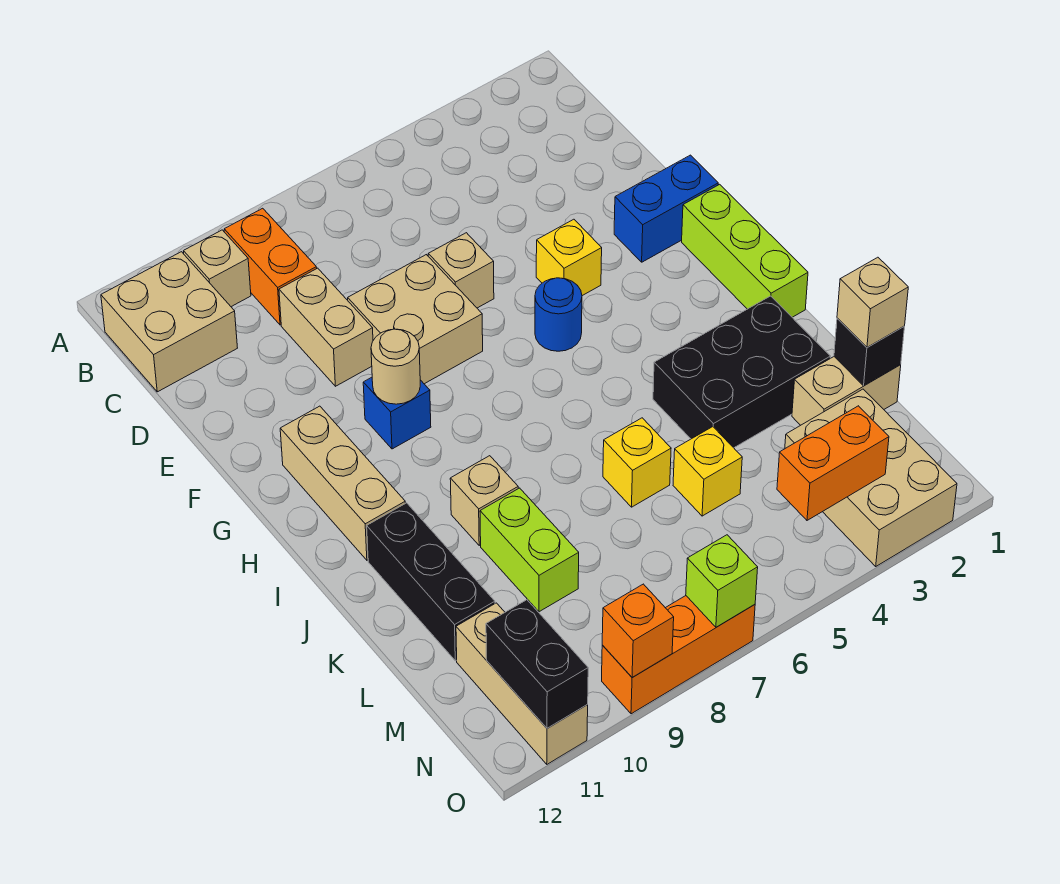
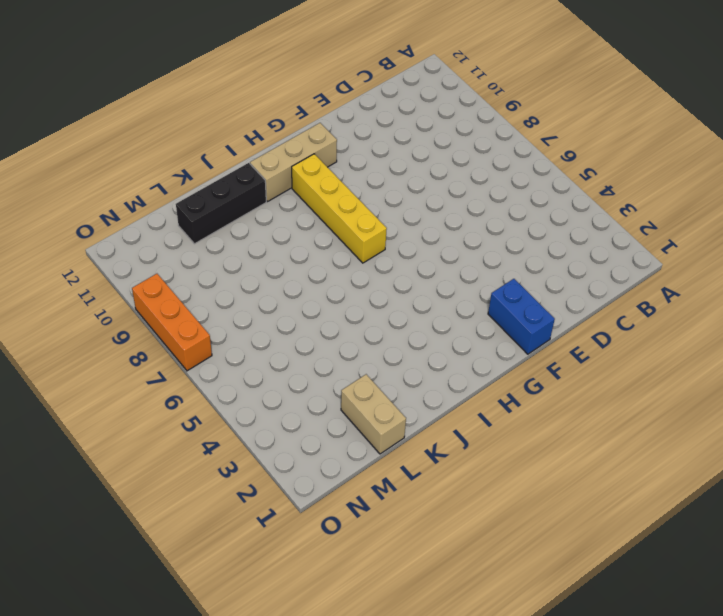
yellow brick H7:H10 level 1 -> none
none -> orange brick B9:C9 level 1
none -> tan brick B10 level 1
none -> tan brick B11:C12 level 1

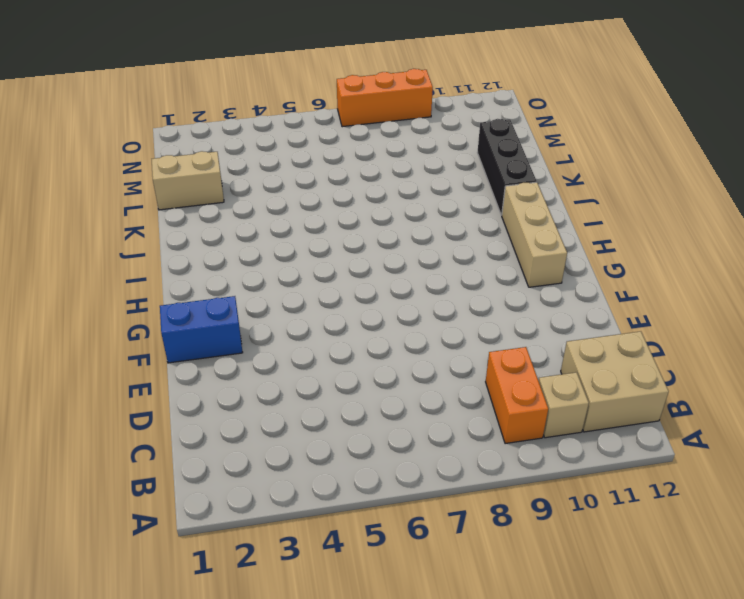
none -> tan brick D9:E9 level 1
none -> tan brick E6 level 1
none -> tan brick E7:F8 level 1

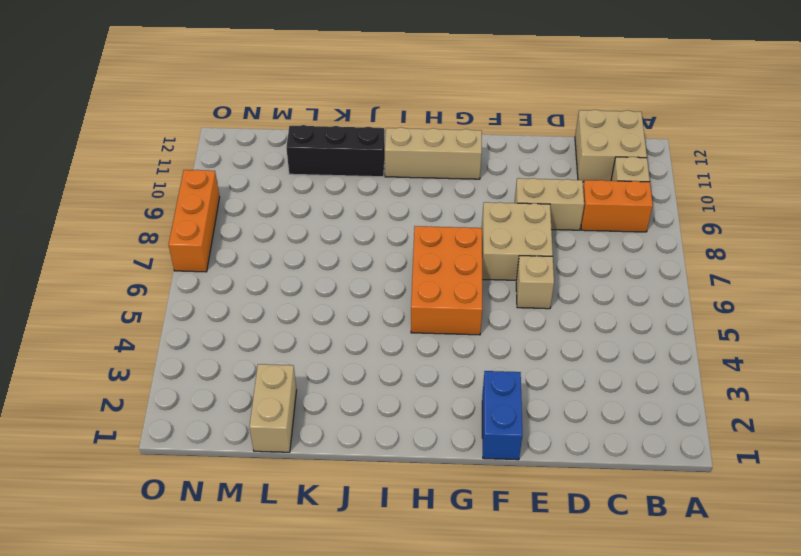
orange brick G5:H7 level 1 -> blue round brick G5 level 1
none -> yellow brick F4 level 1
none -> lime brick G1:I1 level 1
none -> blue brick G9 level 1

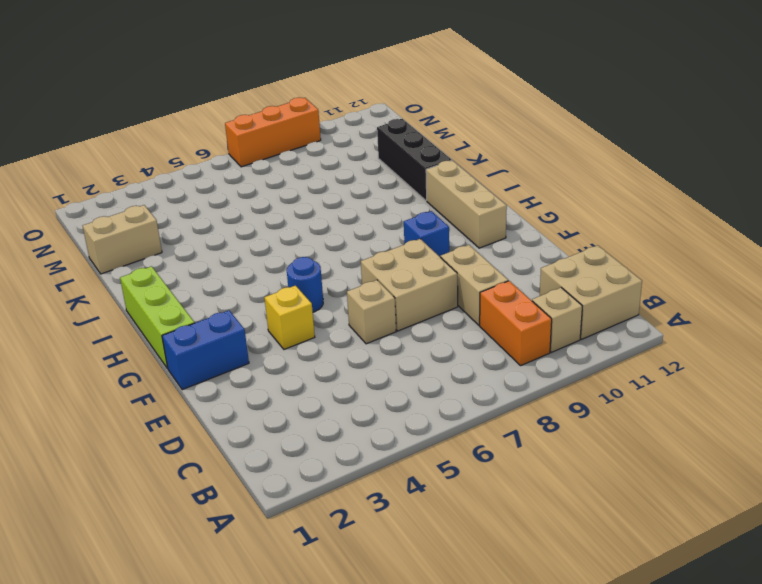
none -> black brick J2:K4 level 1
none -> tan brick J9 level 1
none -> yellow brick K6 level 1

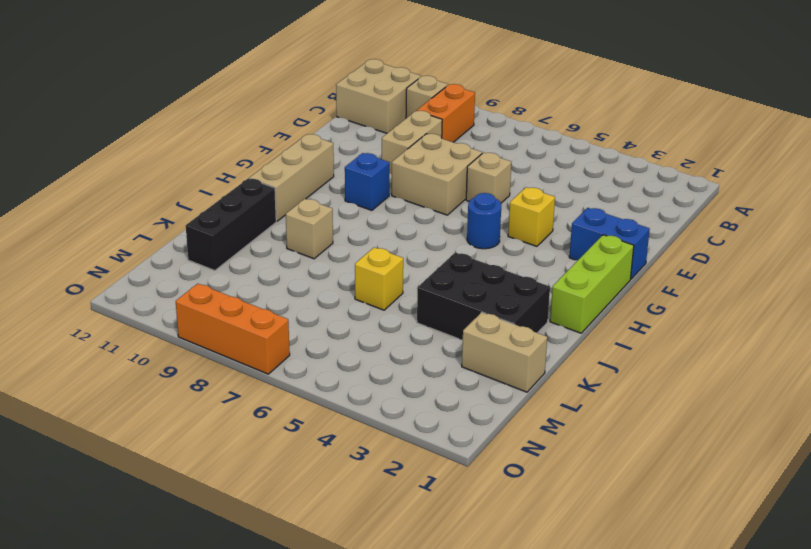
none -> lime brick K9:L9 level 1
none -> yellow brick L5 level 1
none -> tan brick M2:O3 level 1

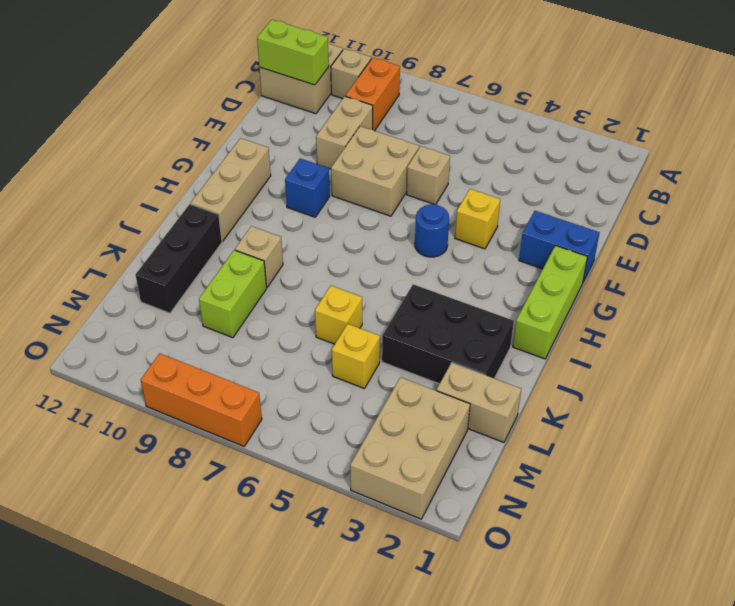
lime brick C11:C12 level 2 -> none
none -> tan brick M11:O11 level 1
none -> tan round brick G9 level 2
none -> black brick L1 level 2

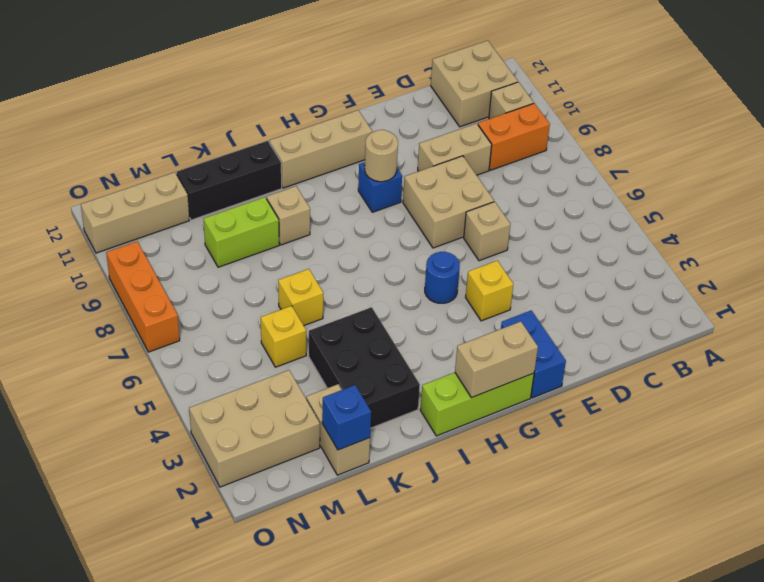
tan brick G1:H1 level 2 -> none
blue brick L1 level 2 -> black brick L1 level 2
none -> orange brick N3:N4 level 2
none -> black brick N11:O11 level 2
none -> lime brick O7 level 2

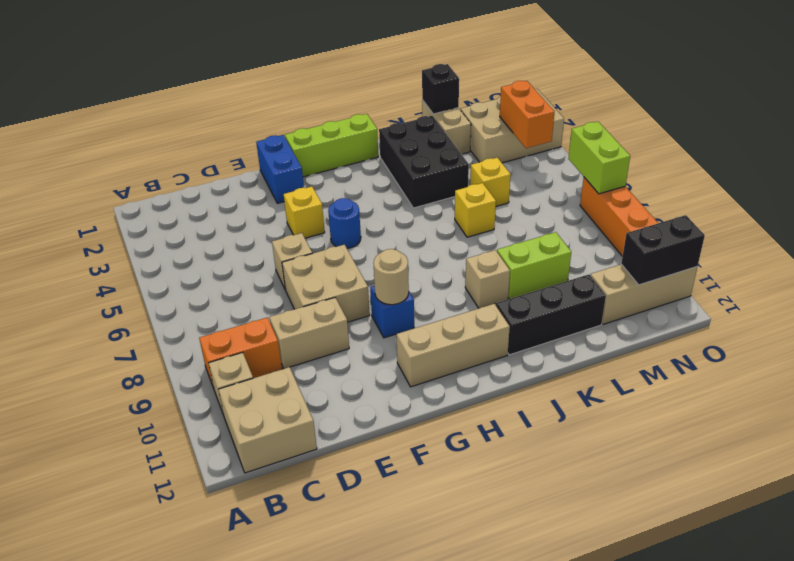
lime brick O6:O7 level 2 -> lime brick O7 level 2
none -> orange brick O9 level 2
none -> tan brick L1 level 3

